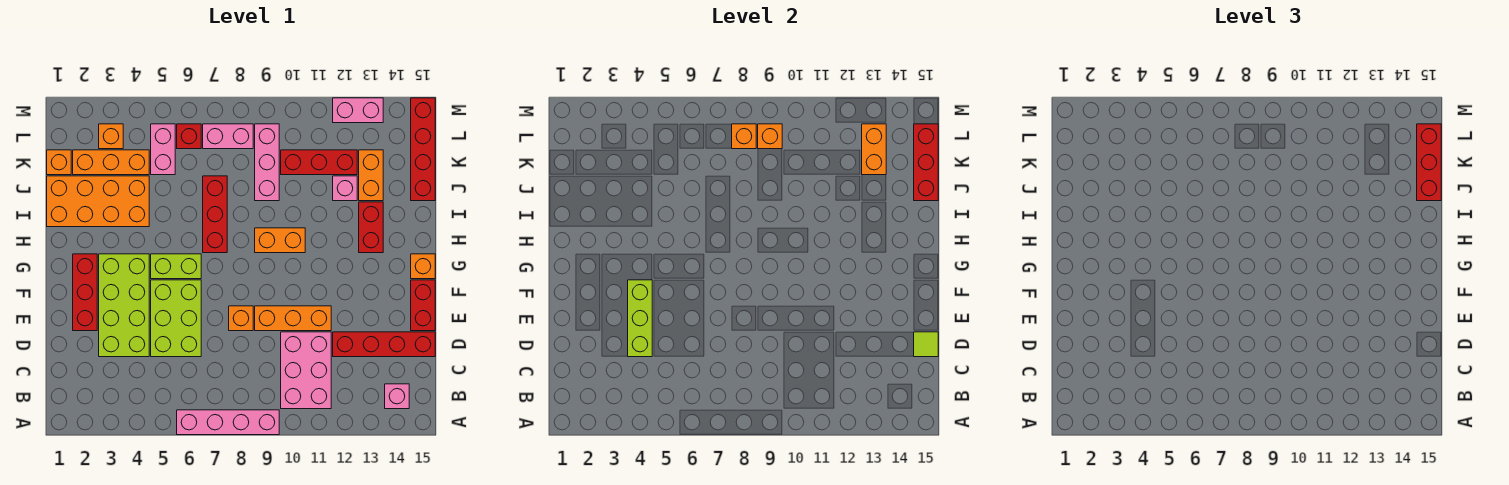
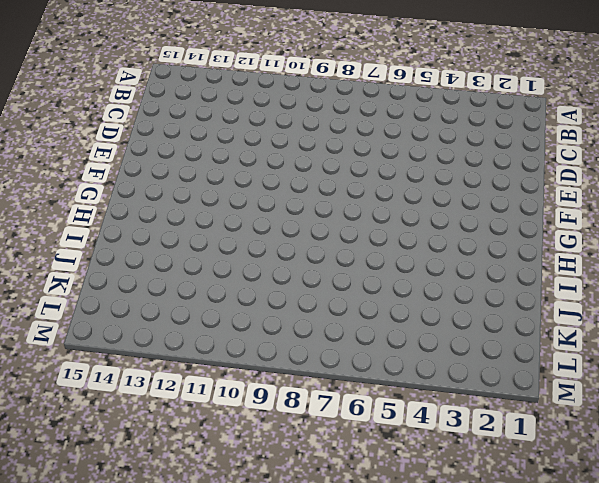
none -> pink brick A6:A9 level 1
none -> pink brick B10:D11 level 1
none -> pink brick B14 level 1
none -> lime brick D3:G4 level 1

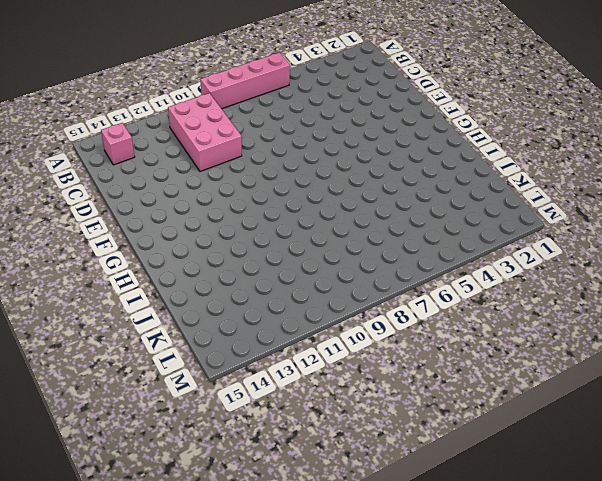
none -> lime brick D3:G4 level 1
none -> lime brick D5:F6 level 1
none -> red brick D12:D15 level 1
none -> red brick E2:G2 level 1

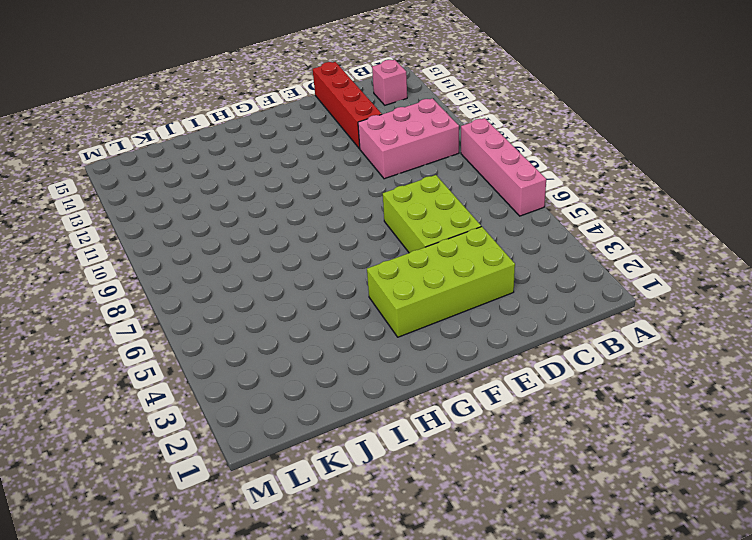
lime brick D5:E7 level 1 -> lime brick D5:F6 level 1
none -> red brick E2:G2 level 1
none -> orange brick E8 level 1
none -> orange brick E9:E11 level 1
none -> red brick E15:F15 level 1

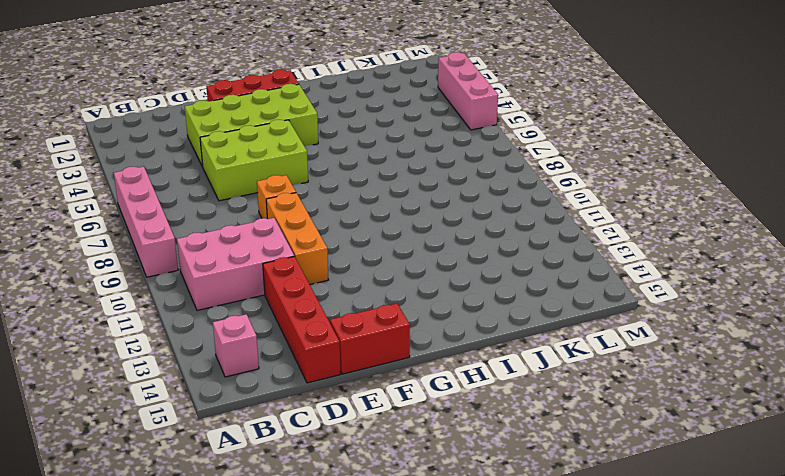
pink brick M3:M5 level 1 -> pink brick J9:L9 level 1
none -> lime brick G5:G6 level 1
none -> orange brick G15 level 1
none -> red brick H7:J7 level 1
none -> orange brick H9:H10 level 1

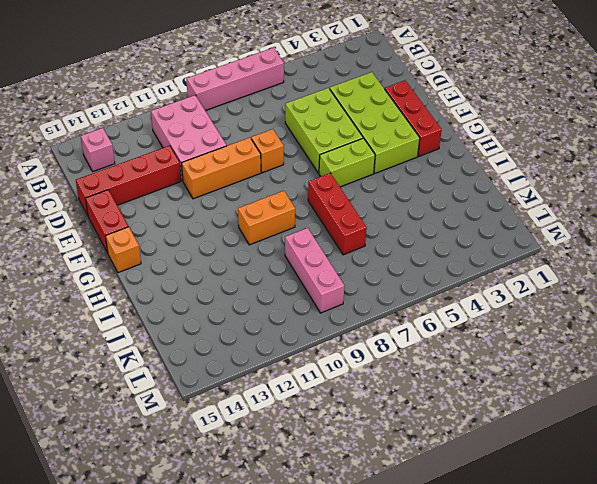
none -> red brick H13:I13 level 1
none -> orange brick I1:J4 level 1
none -> pink brick J12 level 1
none -> orange brick J13:K13 level 1

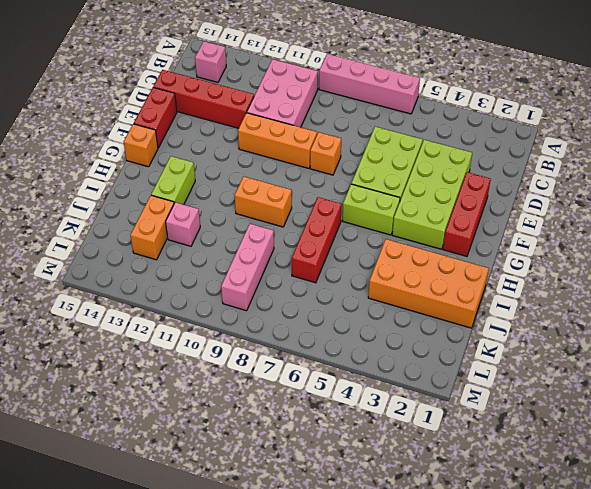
lime brick H13:I13 level 1 -> red brick H13:I13 level 1
none -> red brick J15:M15 level 1
none -> orange brick K1 level 1
none -> orange brick K2:K4 level 1
none -> pink brick K5:L5 level 1

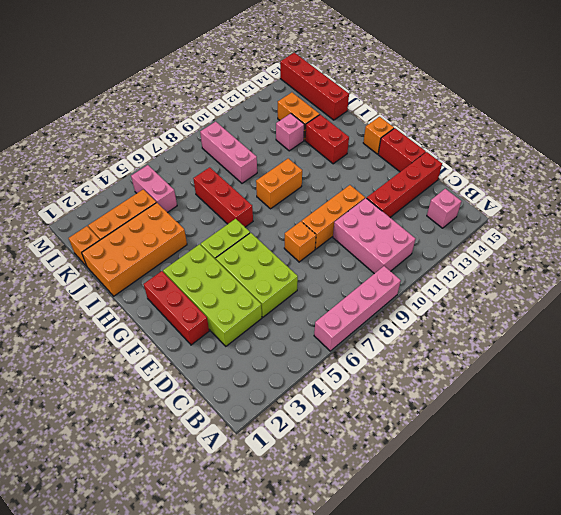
none -> red brick K10:K12 level 1
none -> orange brick L3 level 1
none -> red brick L6 level 1
none -> pink brick L7:L8 level 1

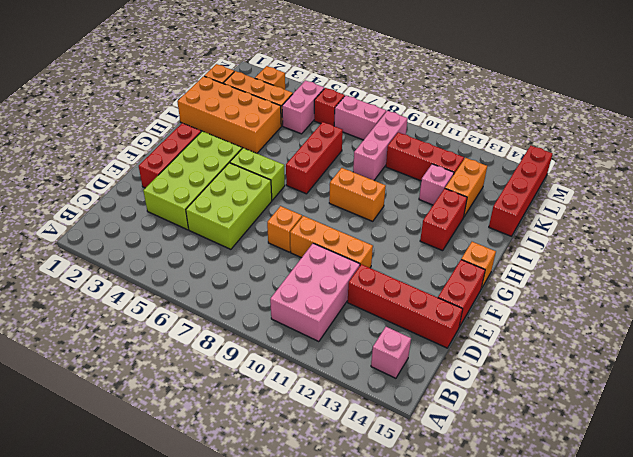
none -> pink brick A6:A9 level 1
none -> pink brick M12:M13 level 1
none -> lime brick D4:F4 level 2
none -> lime tile D15 level 2

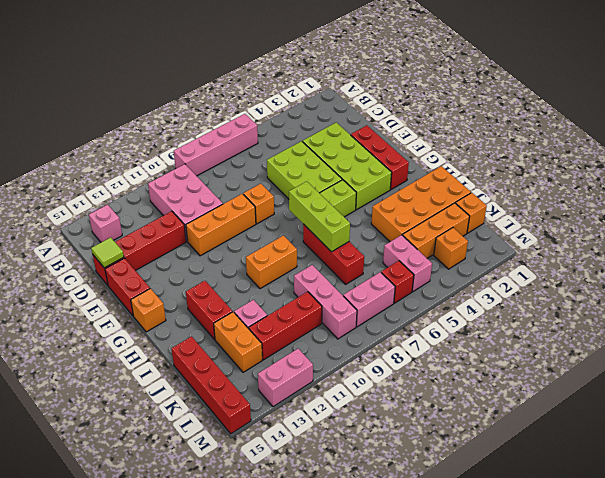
lime brick G7:I7 level 2 -> lime brick D4:F4 level 2
none -> red brick J15:L15 level 2
none -> orange brick K13:L13 level 2
none -> orange brick L8 level 2
none -> orange brick L9 level 2

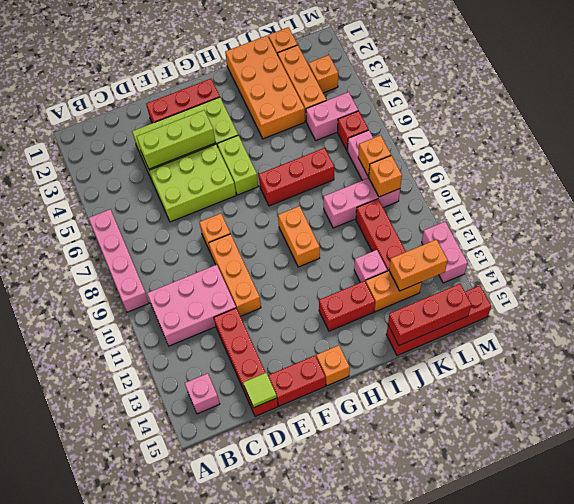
none -> red brick J15:L15 level 3

